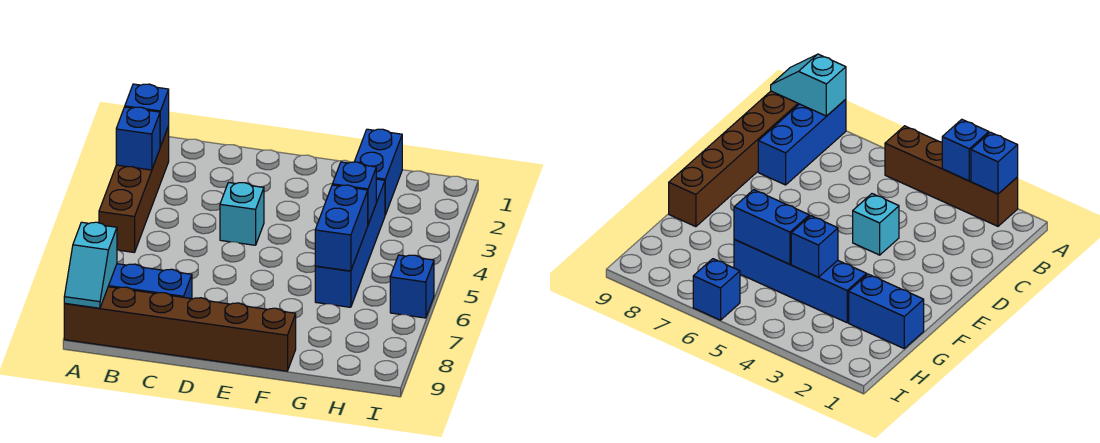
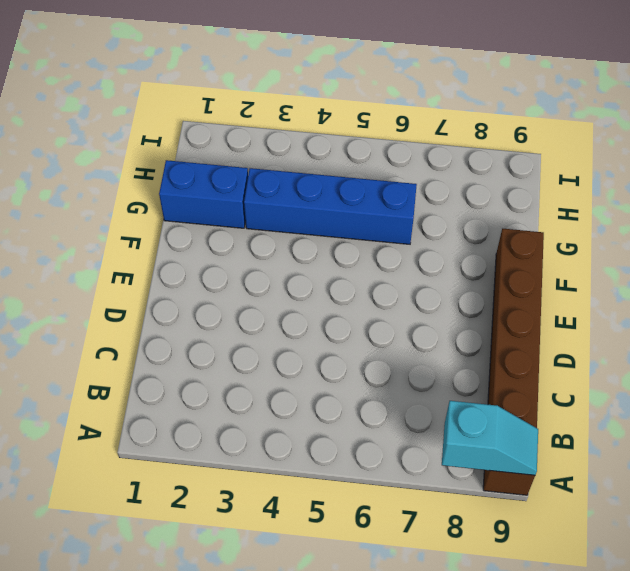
none -> brown brick A2:A5 level 1
none -> blue brick A8:C8 level 1
none -> cyan brick D4 level 1

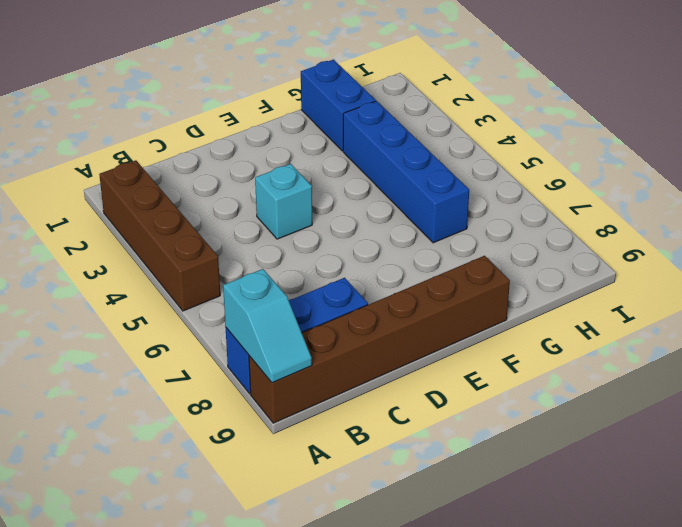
none -> blue brick I6 level 1
none -> blue brick A2 level 2
none -> blue brick A3 level 2

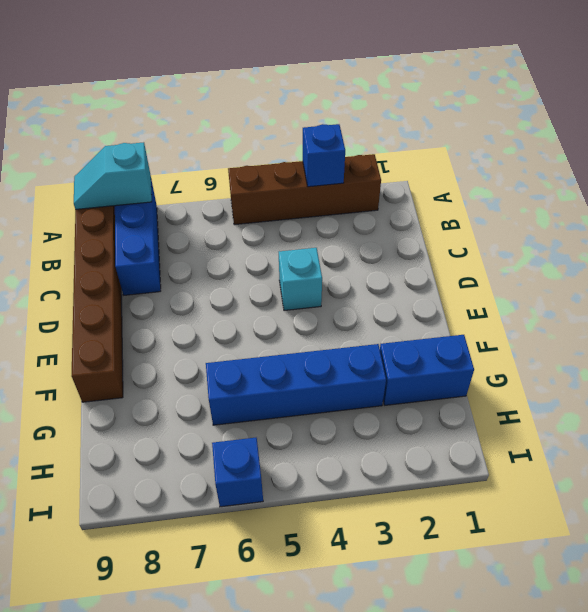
none -> blue brick A2 level 2
none -> blue brick G4 level 2
none -> blue brick G5:G6 level 2

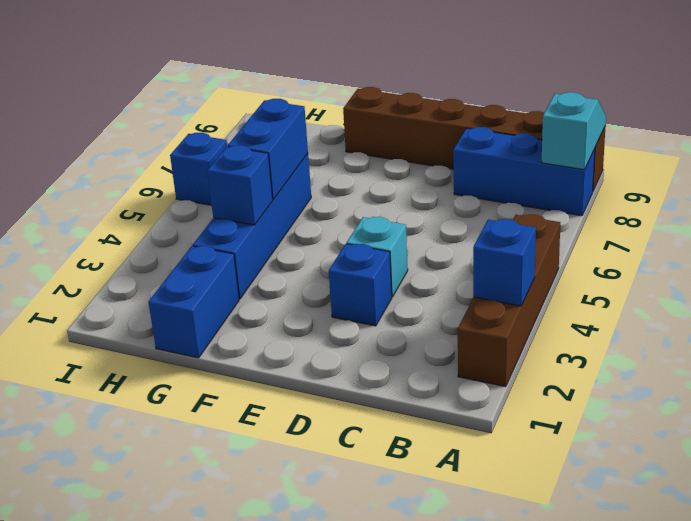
blue brick D3 level 1 -> blue brick A2 level 2

